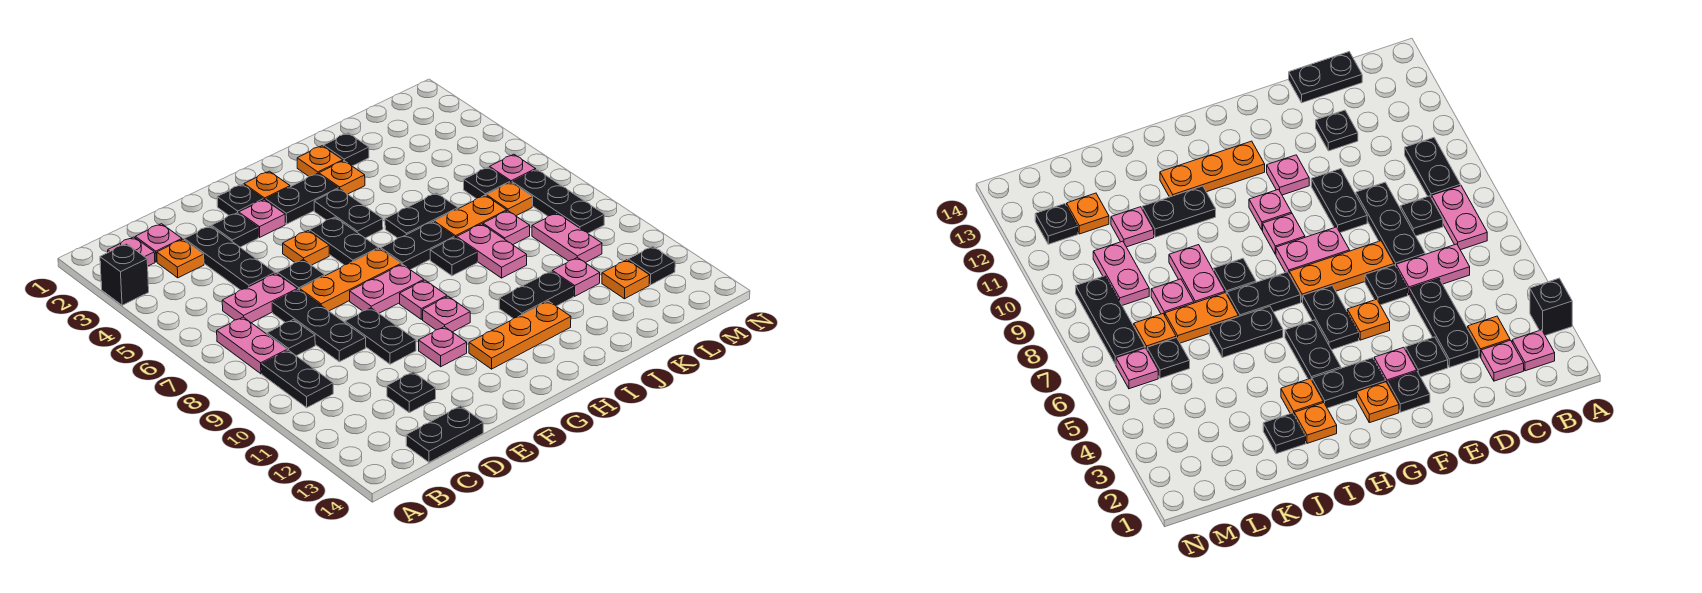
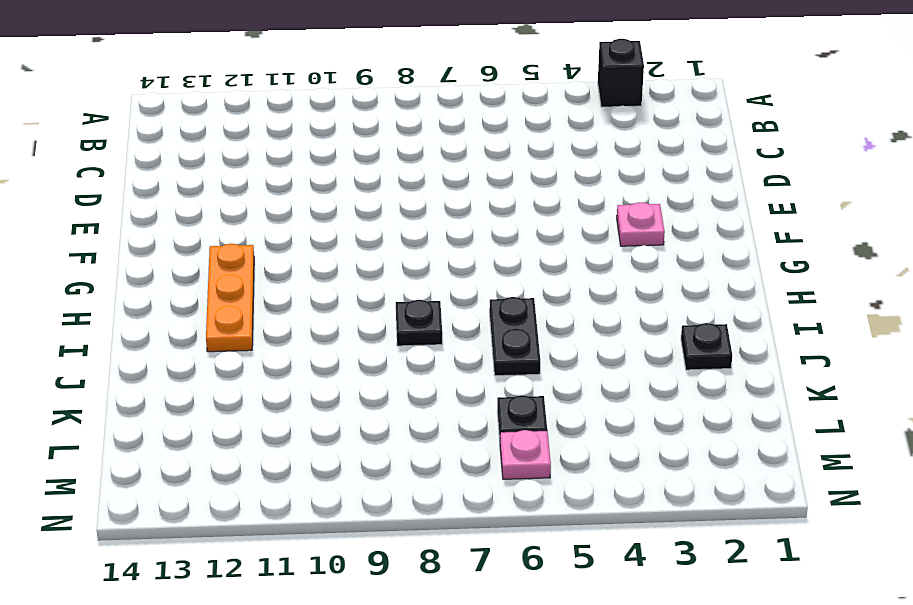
none -> pink plate B2 level 1
none -> pink plate B7:B8 level 1
none -> black plate B9:B10 level 1
none -> pink plate C2 level 1

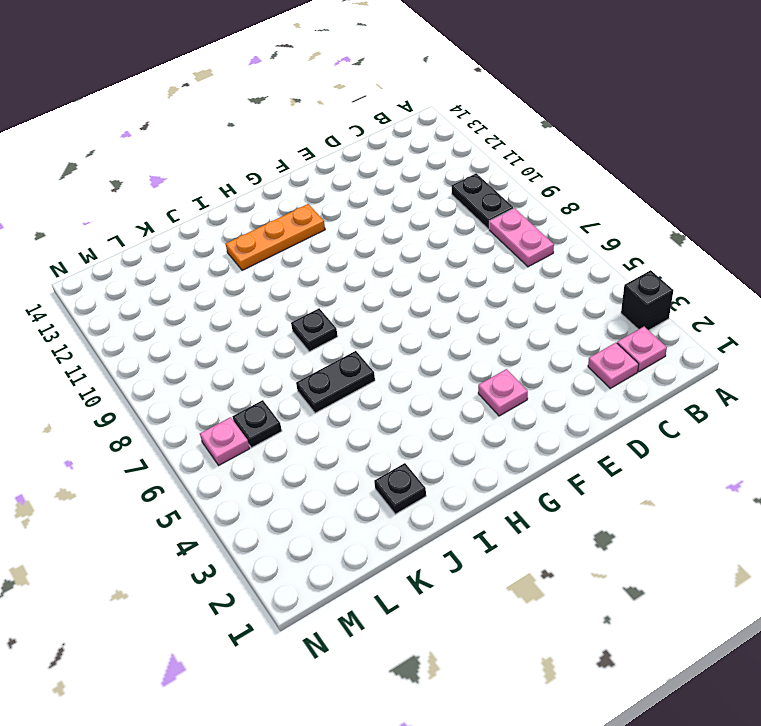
none -> orange plate C3 level 1
none -> pink plate C6:D6 level 1
none -> black plate C8 level 1
none -> black plate C14:D14 level 1

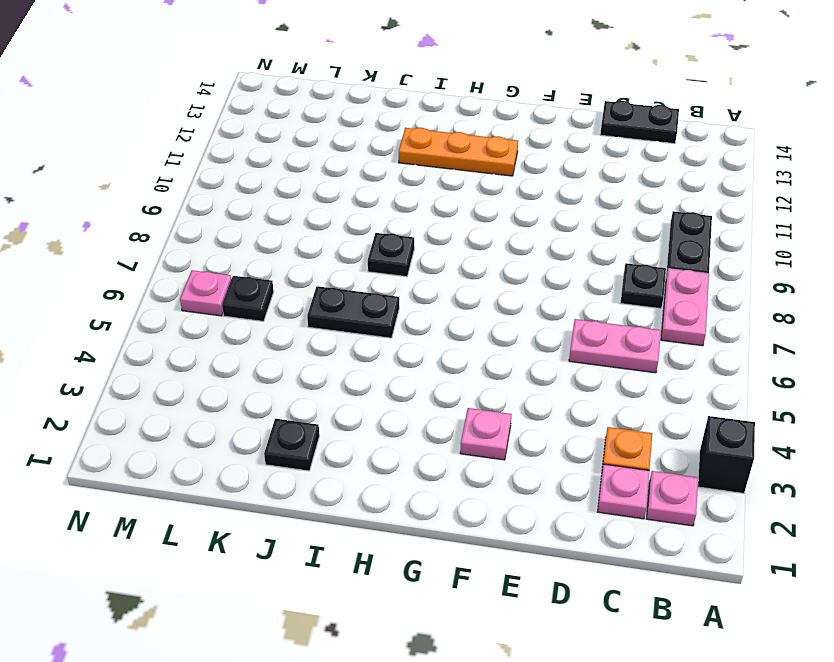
none -> black plate D3:D5 level 1
none -> black plate D7:D9 level 1
none -> black plate D12 level 1
none -> black plate E3 level 1

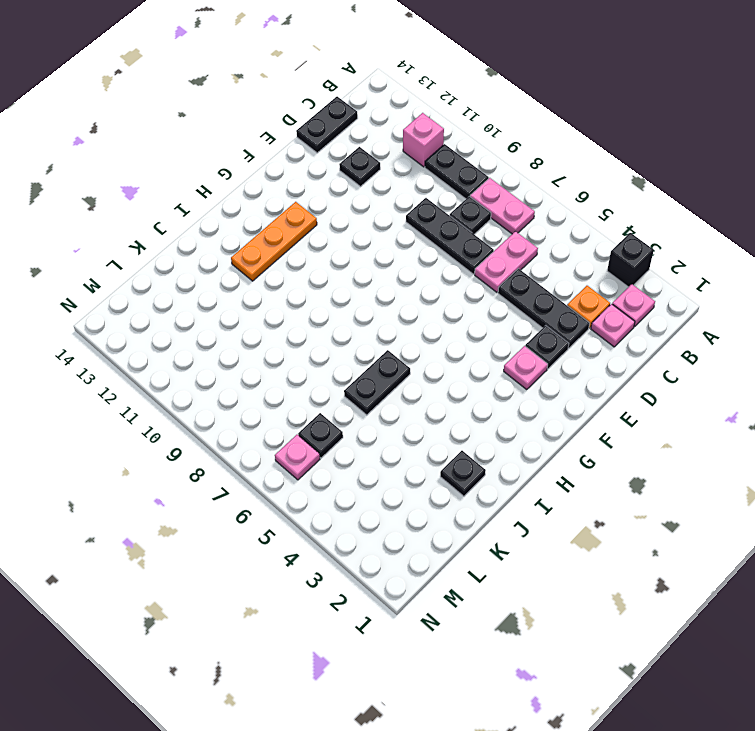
pink brick B11 level 1 -> none
none -> black plate E6 level 1
none -> orange plate E7:G7 level 1
none -> black plate E9:E10 level 1
none -> black plate F2 level 1

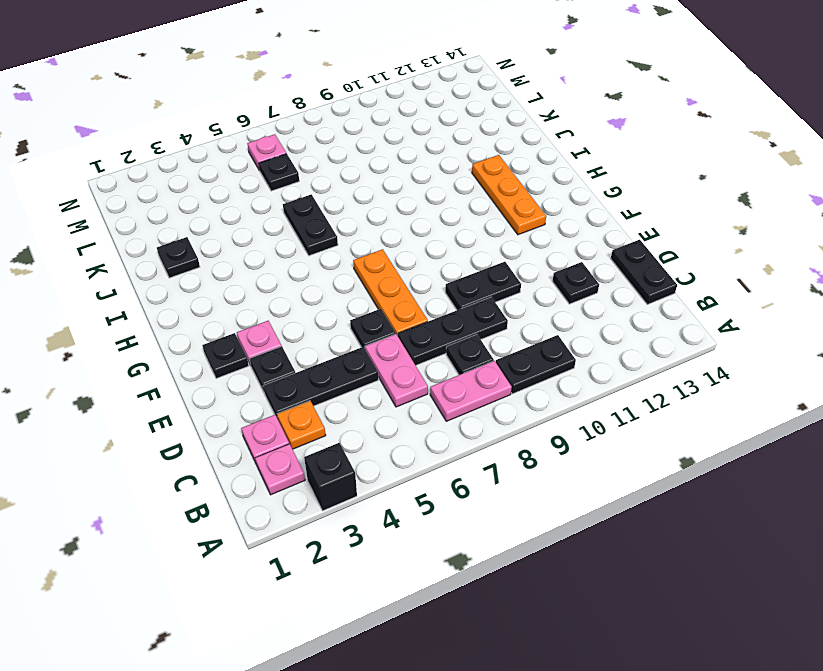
none -> orange plate F5 level 1
none -> pink plate F8:G8 level 1
none -> pink plate F11 level 1
none -> orange plate G2 level 1

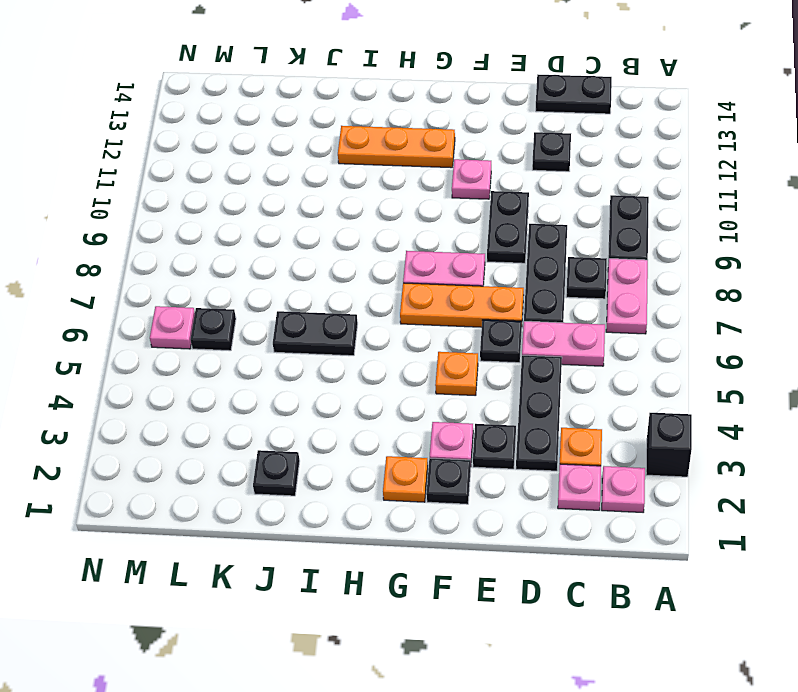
none -> black plate G3:H3 level 1
none -> black plate G5:G6 level 1
none -> pink plate G9 level 1
none -> pink plate G10 level 1

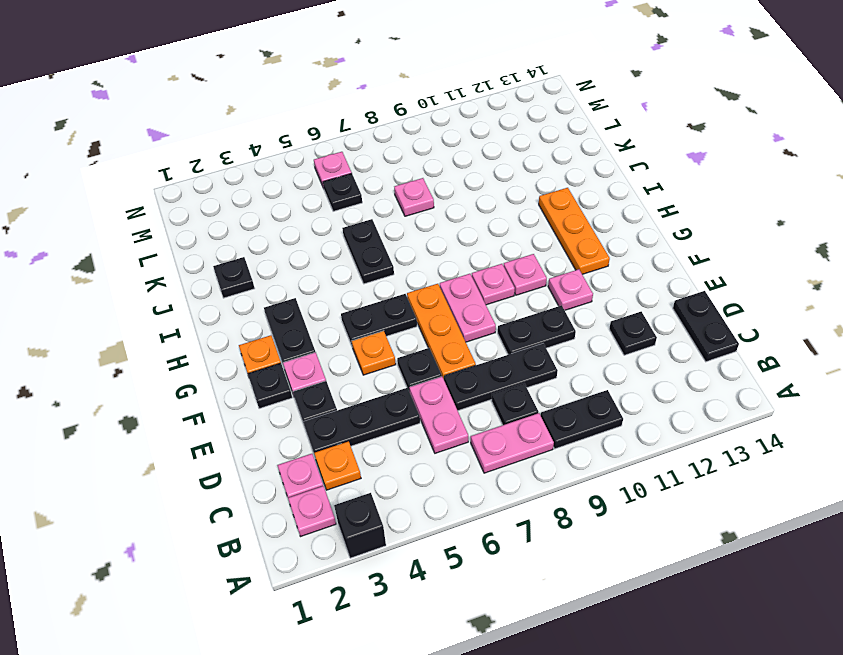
none -> black plate H4:H5 level 1
none -> black plate H7:I7 level 1
none -> orange plate I2 level 1
none -> orange plate I3 level 1

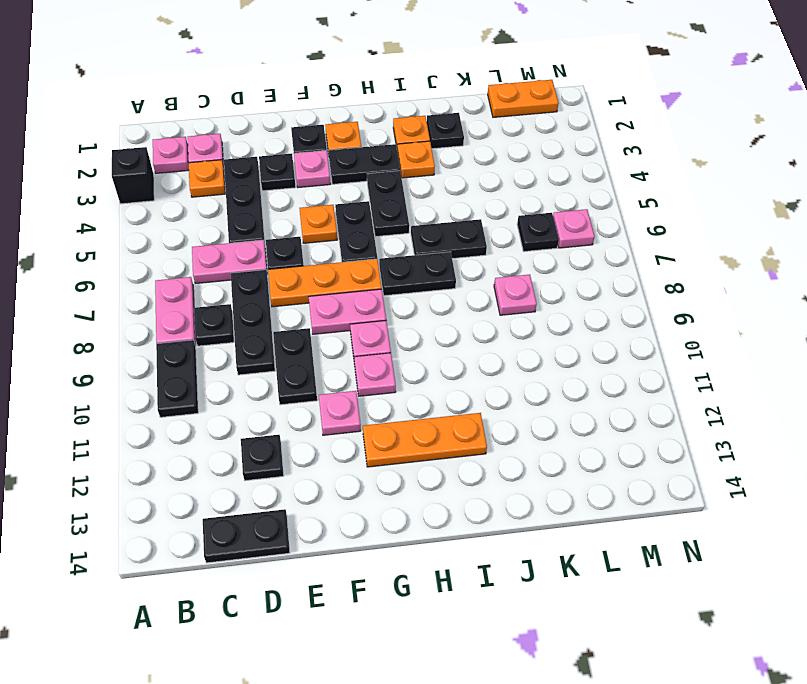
orange plate L1:M1 level 1 -> orange plate J7:K7 level 1
none -> black plate I8 level 1
none -> black plate I11:J11 level 1
none -> pink plate J8:J9 level 1
none -> pink plate K11 level 1

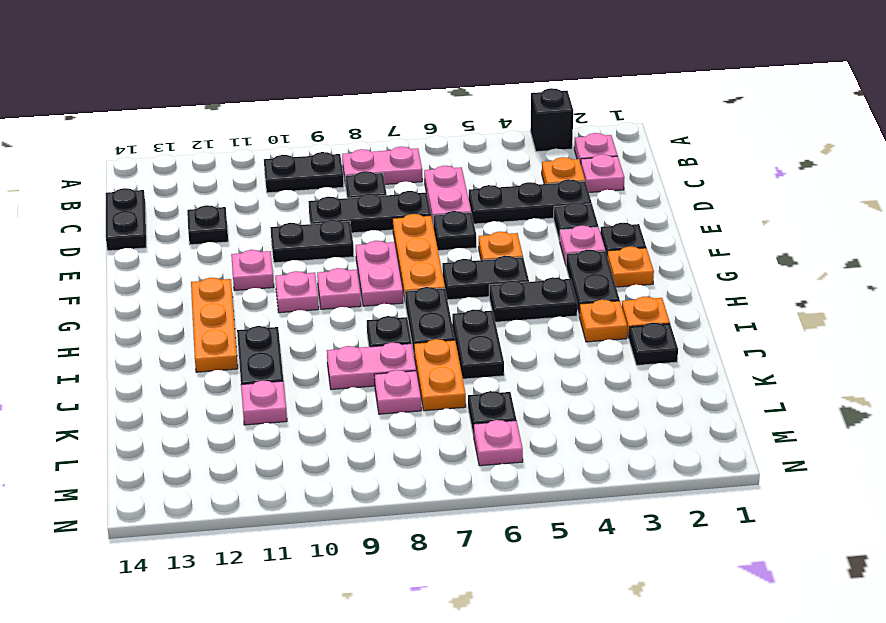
none -> orange plate L7 level 1
none -> pink plate L9:L10 level 1
none -> orange plate L12 level 1
none -> black plate M7:M9 level 1

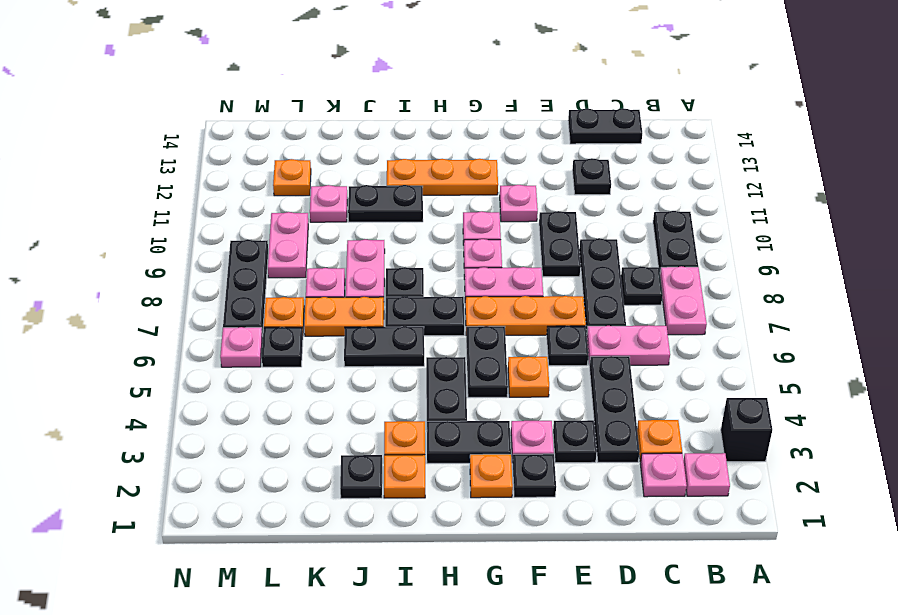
none -> black plate M12 level 1

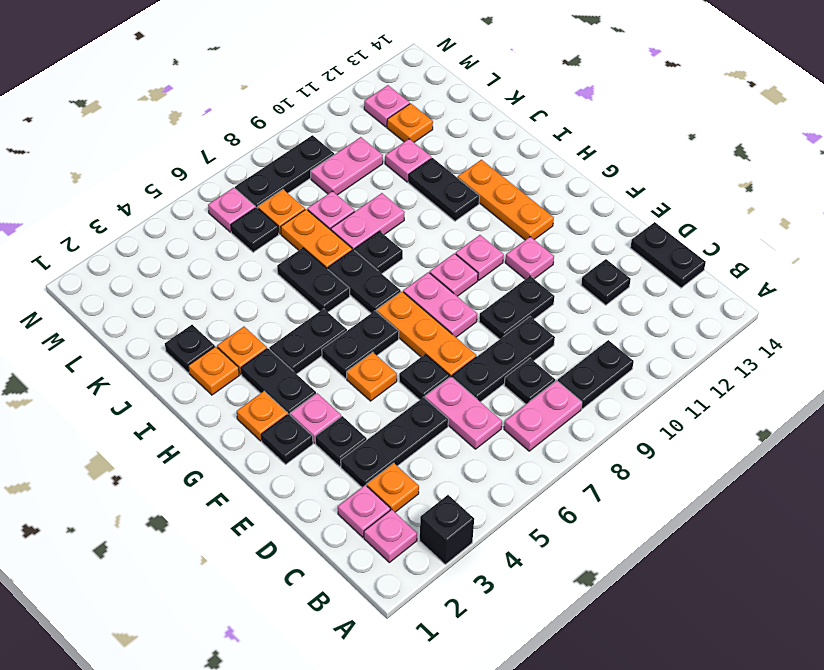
pink plate M12 level 1 -> black plate M12 level 1

